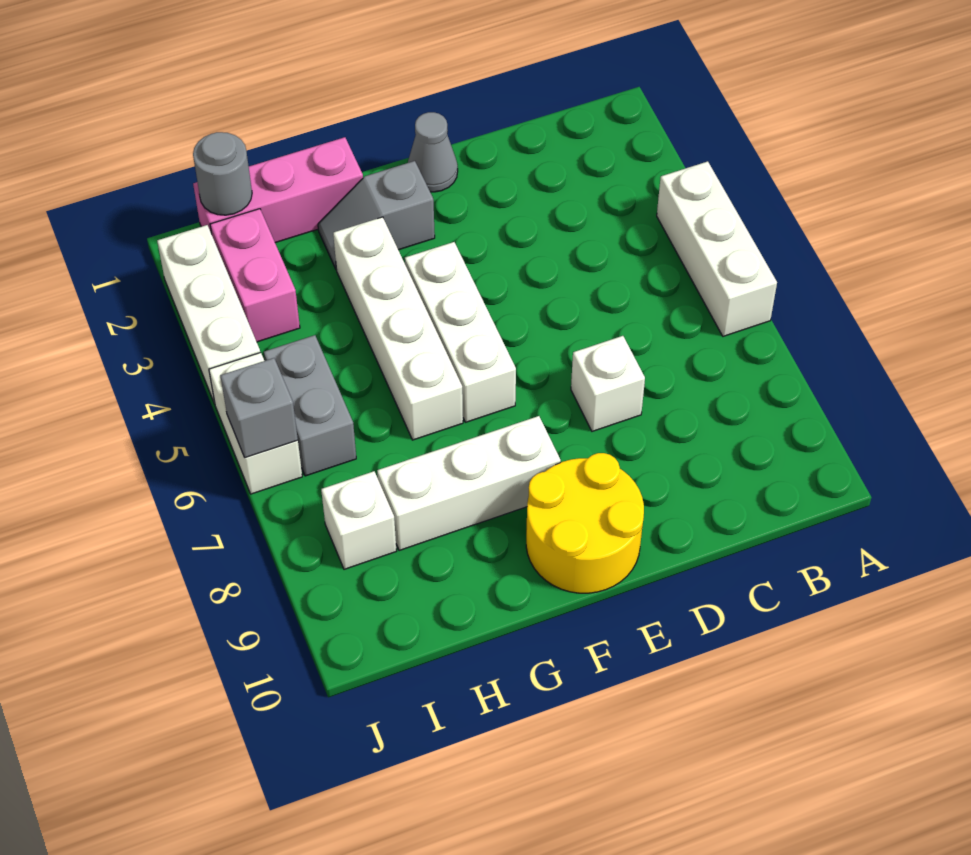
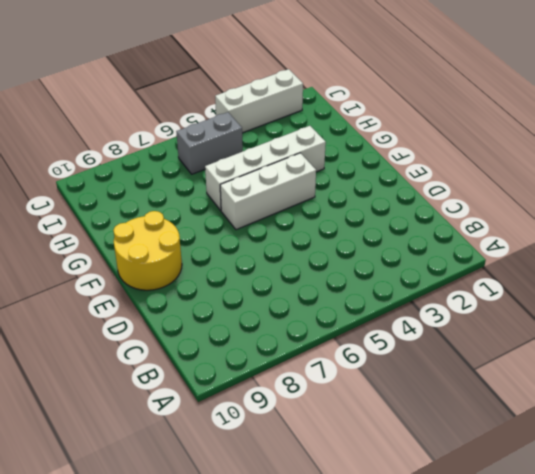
none -> white brick A4:A6 level 1
none -> white brick D7 level 1
none -> grey cone E1 level 1

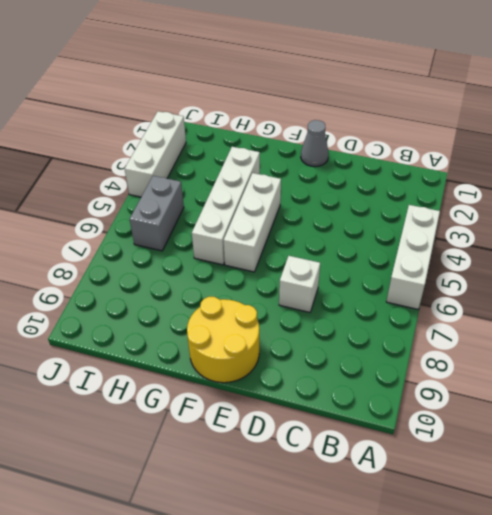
none -> grey slope F2:G2 level 1 top F
none -> white brick F8:H8 level 1
none -> pink brick G1:I1 level 1

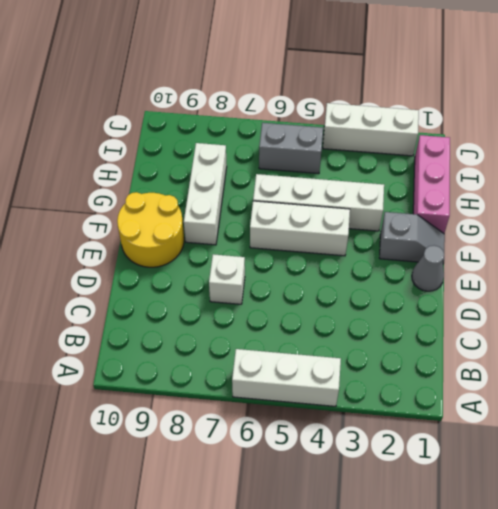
grey slope F1:F2 level 1 top 2 -> grey slope F2:G2 level 1 top F
none -> pink brick I2:I3 level 1
none -> white brick I8 level 1
none -> white brick J5:J6 level 1

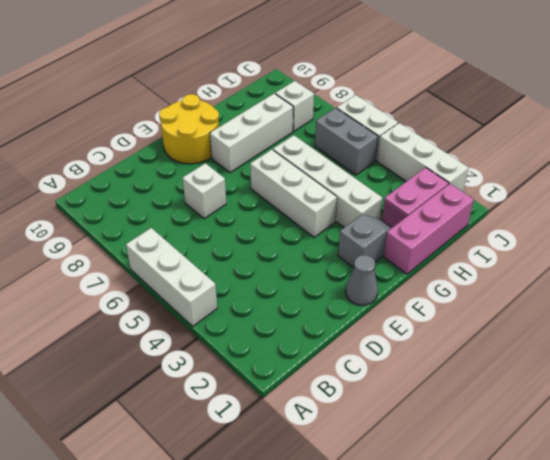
pink brick H2:I2 level 1 -> pink brick I2:I3 level 1
none -> grey round brick I1 level 2
none -> grey brick J6 level 2

